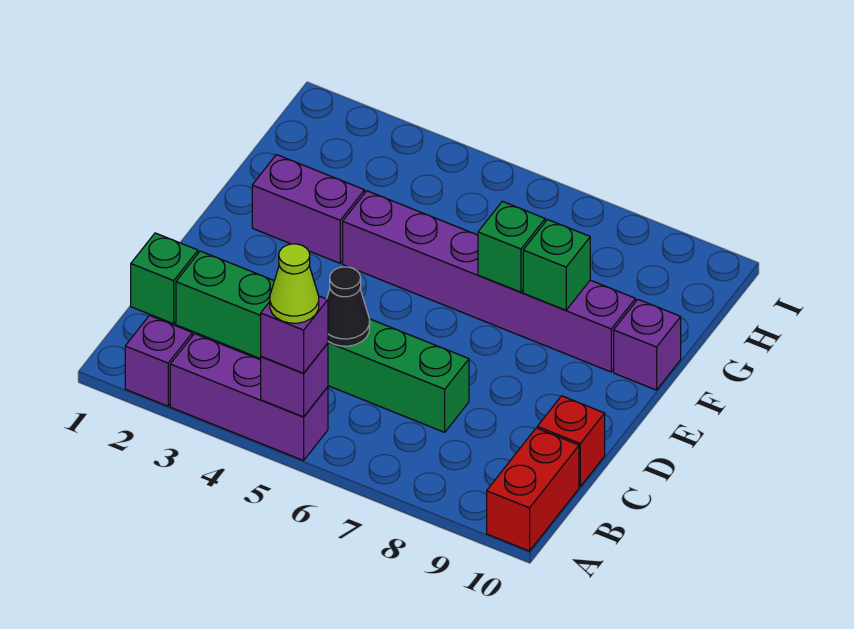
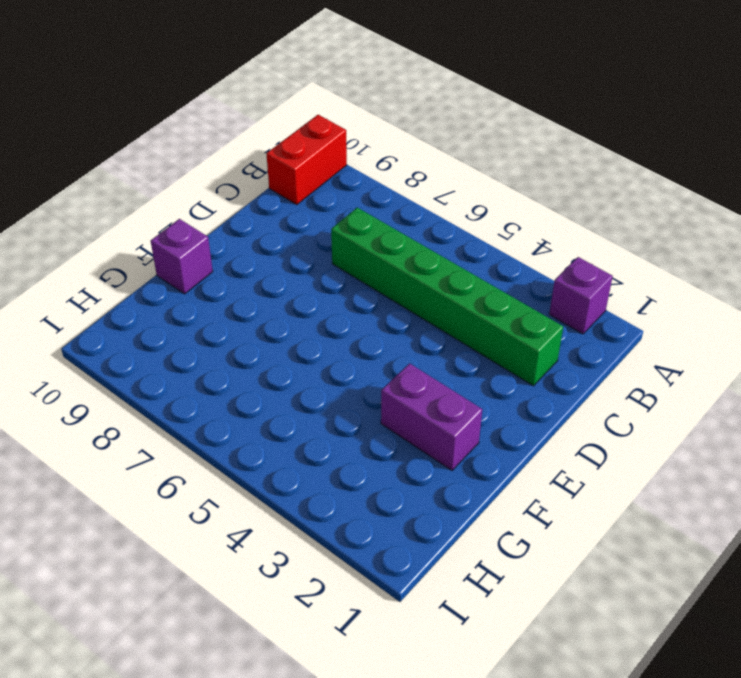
none -> purple brick A3:A5 level 1
none -> green brick C1 level 1
none -> red brick C10 level 1

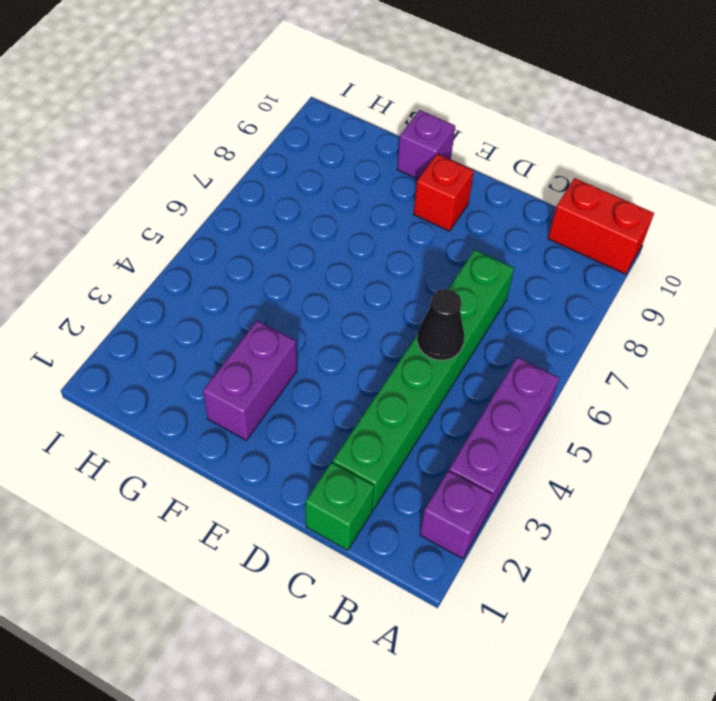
red brick E9 level 1 -> red brick C10 level 1
none -> purple brick F4:F9 level 1
none -> purple brick A5 level 2
none -> green brick F7 level 2

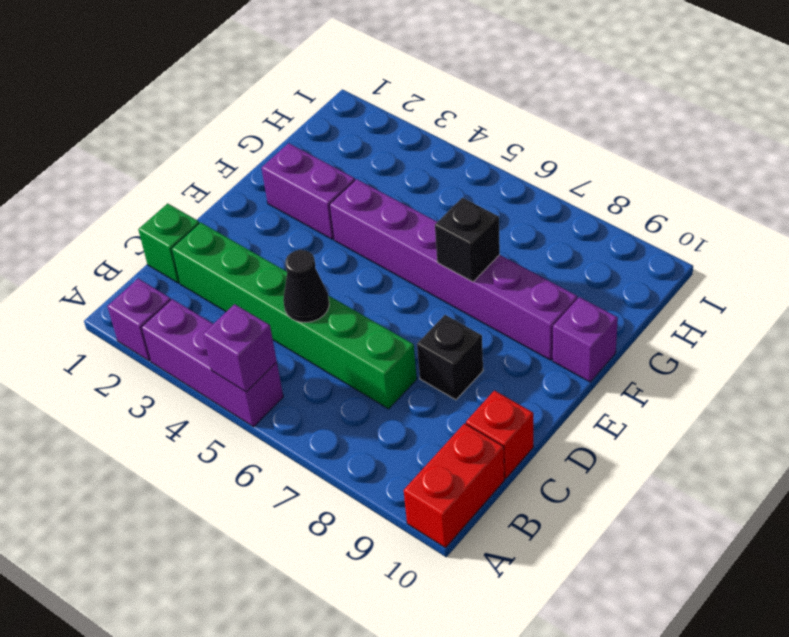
black brick D8 level 1 -> none
black brick F7 level 2 -> green brick F7 level 2
none -> green brick F8 level 2
none -> purple brick A5 level 3
none -> lime cone A5 level 4

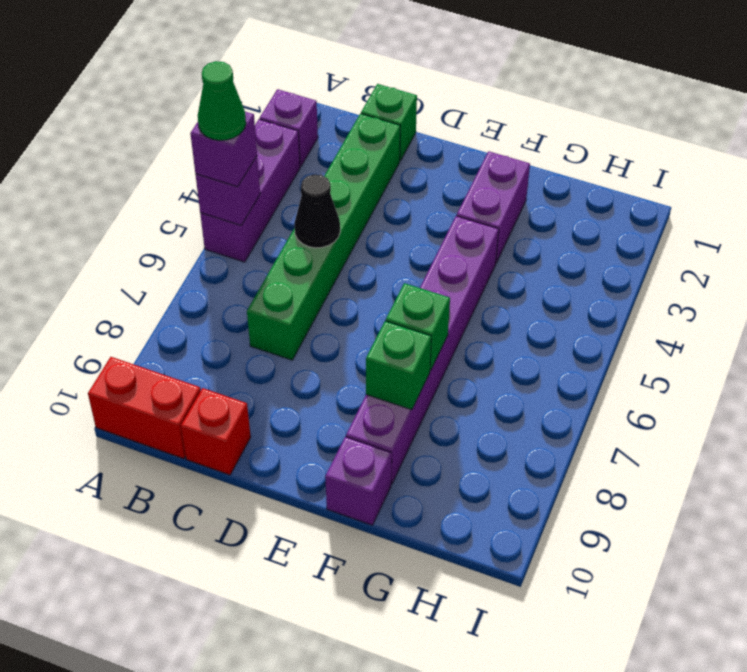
green cone A5 level 4 -> lime cone A5 level 4

